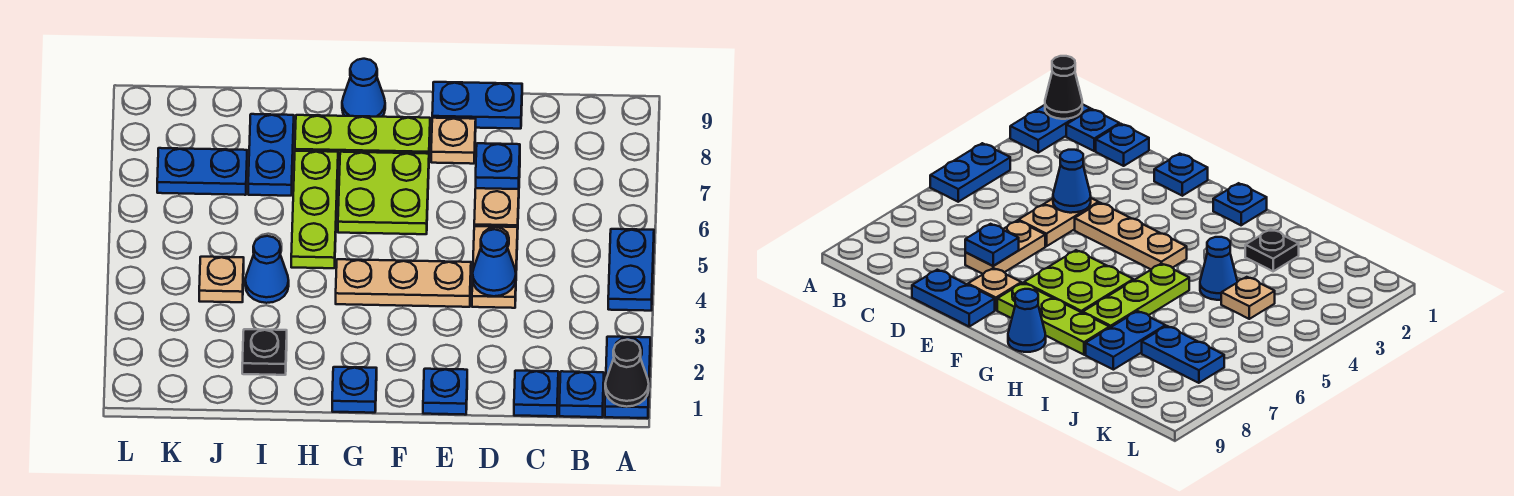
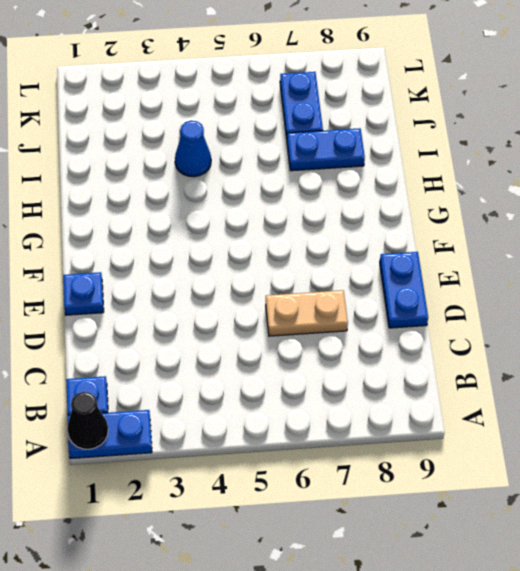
none -> blue plate A4:A5 level 1
none -> blue plate C1 level 1
none -> tan plate D4:D5 level 1

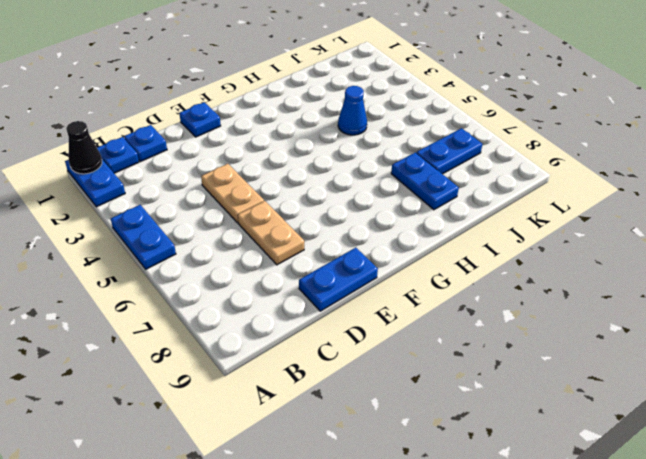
none -> tan plate E4:G4 level 1
none -> tan plate E8 level 1
none -> lime plate F6:G7 level 1

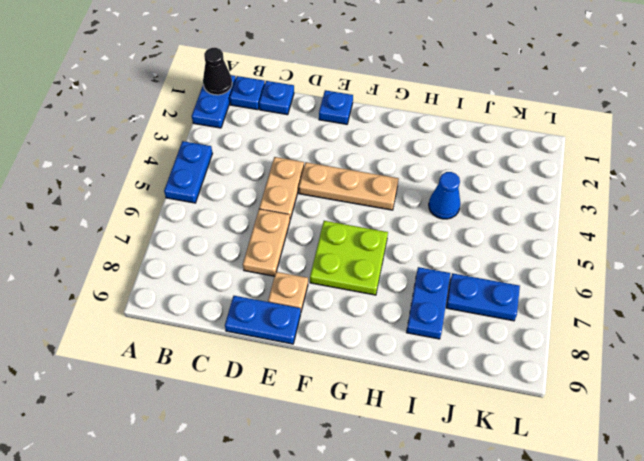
none -> lime plate F8:H8 level 1
none -> blue plate G1 level 1
none -> blue cone G9 level 1

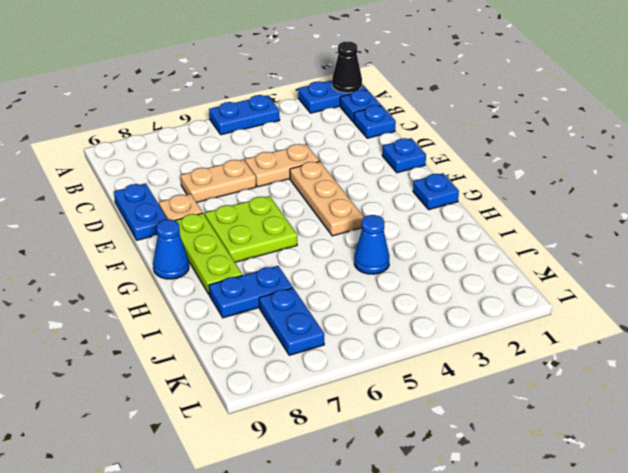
none -> lime plate H5:H7 level 1
none -> black plate I2 level 1
none -> tan plate J4 level 1

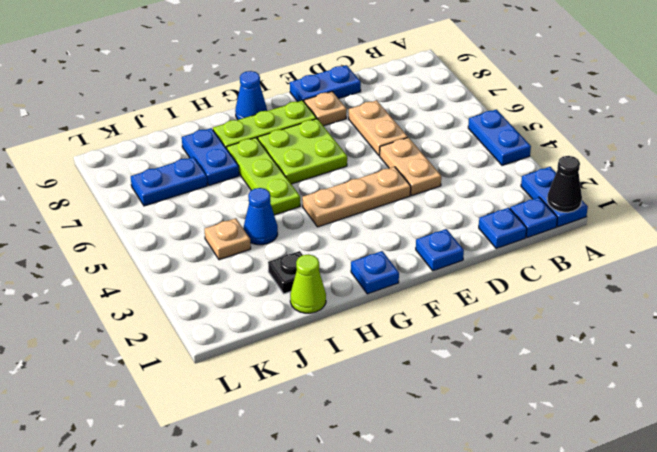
lime cone I1 level 1 -> none
none -> blue cone D4 level 2
none -> blue plate D7 level 2

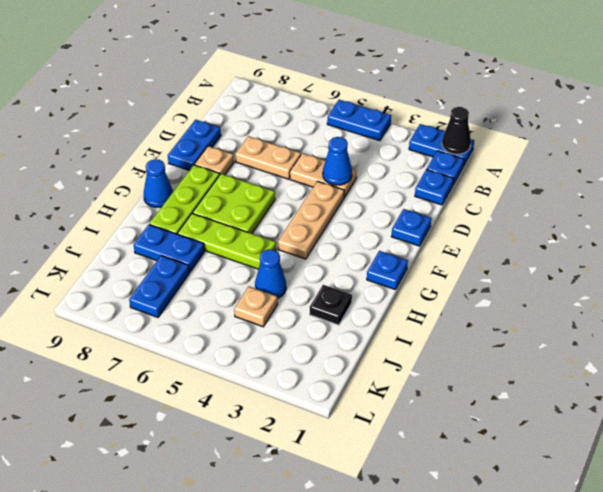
none -> blue plate D7 level 2

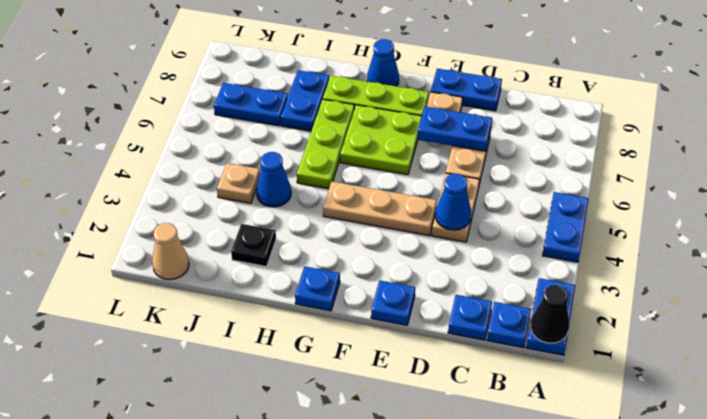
blue plate D7:E7 level 2 -> blue plate D7 level 2
tan cone K1 level 1 -> none

